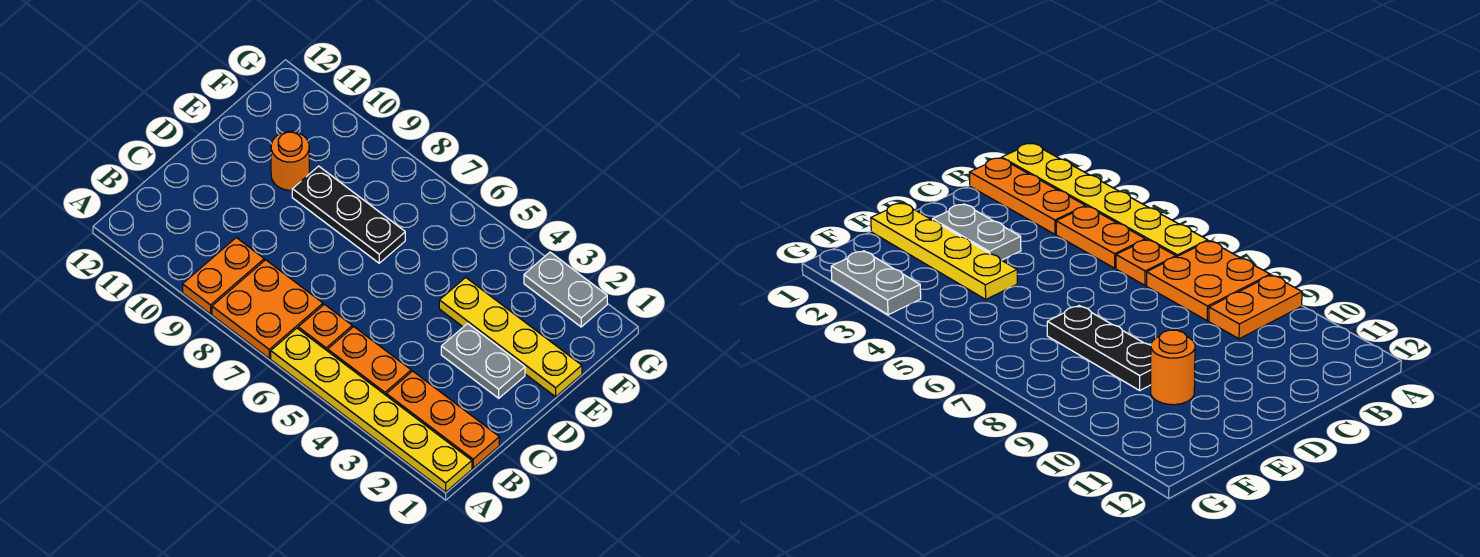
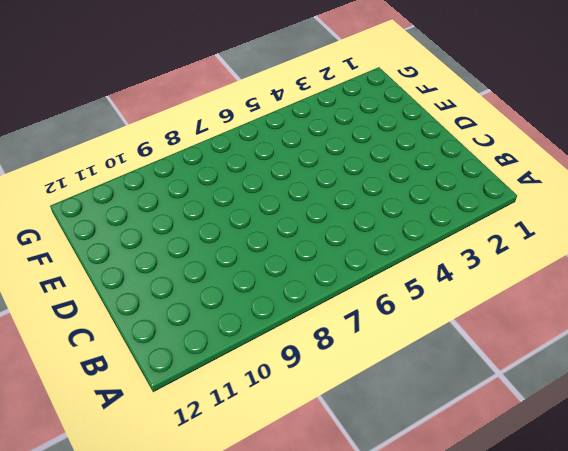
none -> yellow plate A1:A6 level 1
none -> orange plate A7:B8 level 1

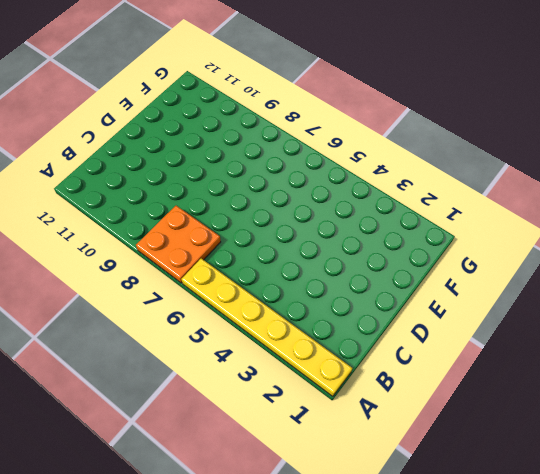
none -> orange plate A9:B9 level 1
none -> orange plate B1:B3 level 1

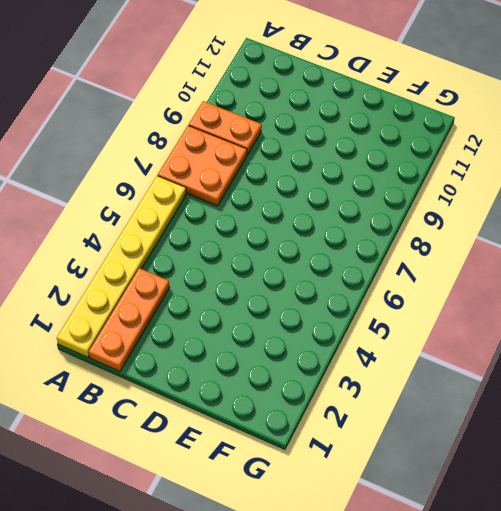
none -> orange plate B4:B5 level 1
none -> orange plate B6 level 1

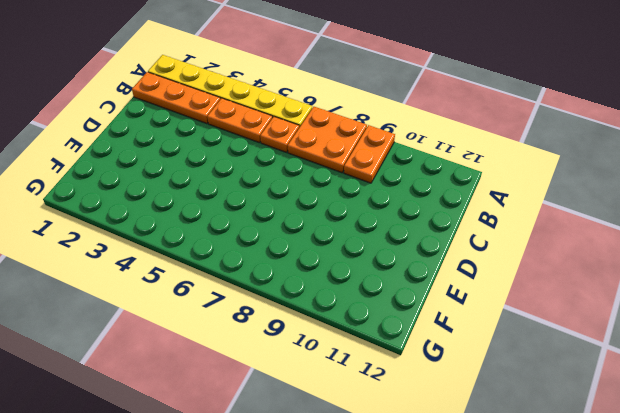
none -> grey plate D2:D3 level 1
none -> yellow plate E1:E4 level 1

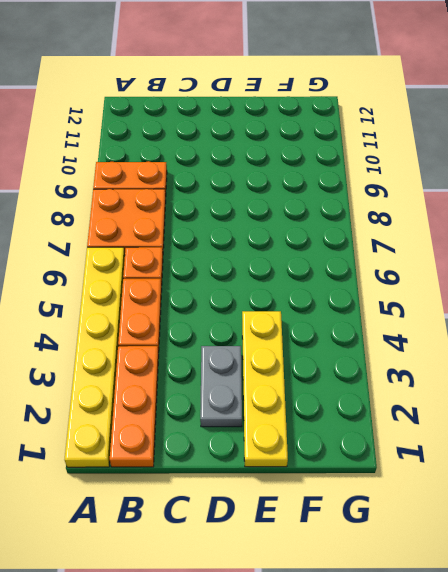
none -> black plate E7:E9 level 1
none -> orange round brick E10 level 1

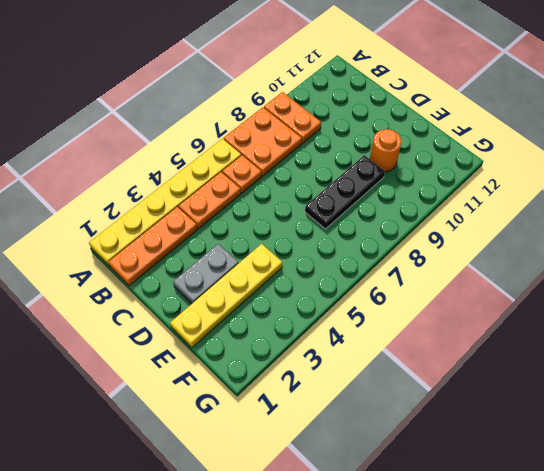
none -> grey plate G2:G3 level 1

